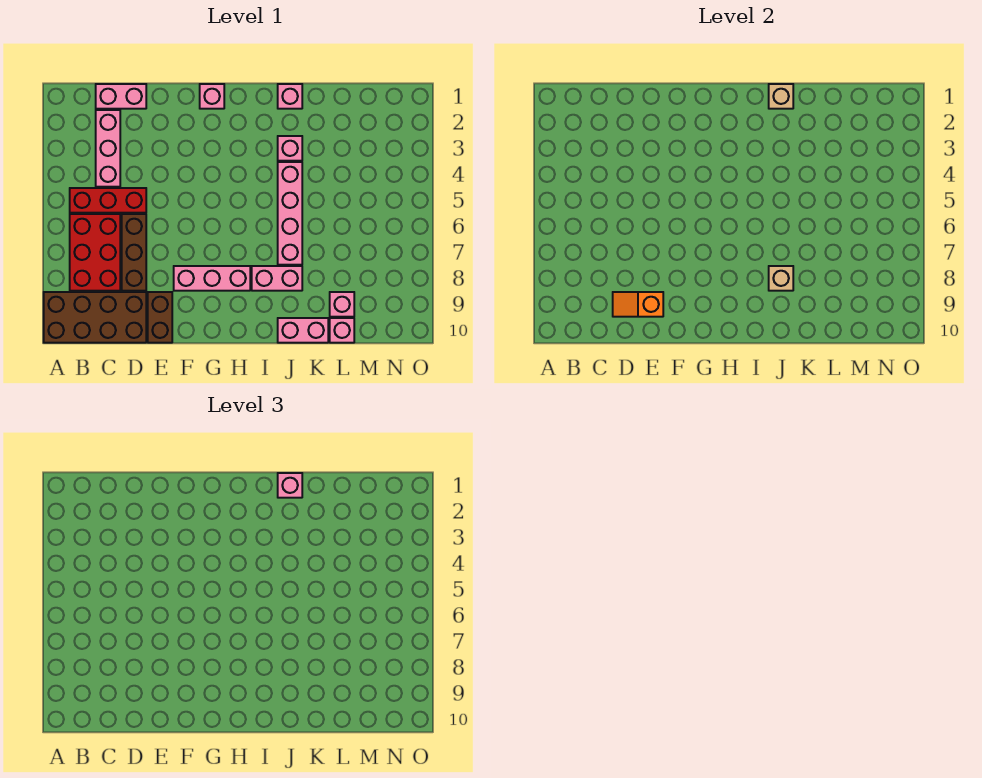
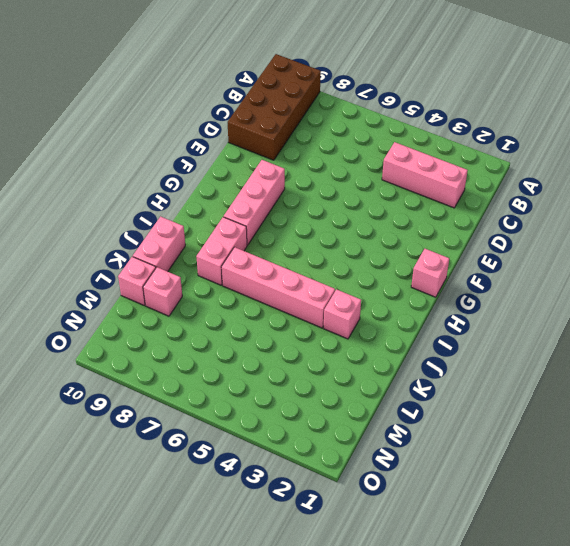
none -> red brick B5:D5 level 1
none -> red brick B6:C8 level 1
none -> pink brick C1:D1 level 1

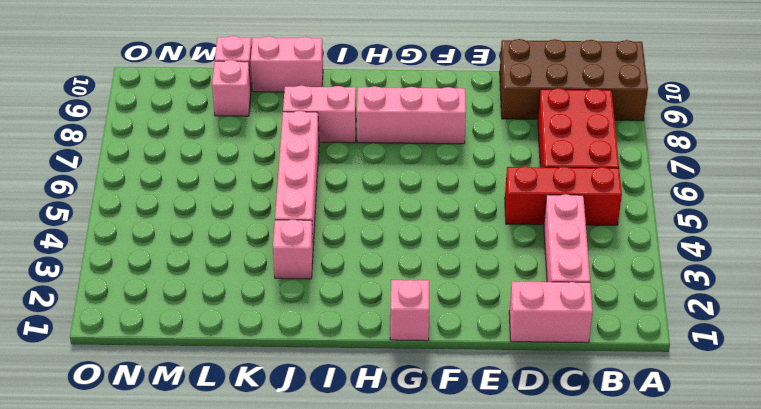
none -> brown brick D6:D8 level 1
none -> brown brick E9:E10 level 1
none -> pink brick J1 level 1

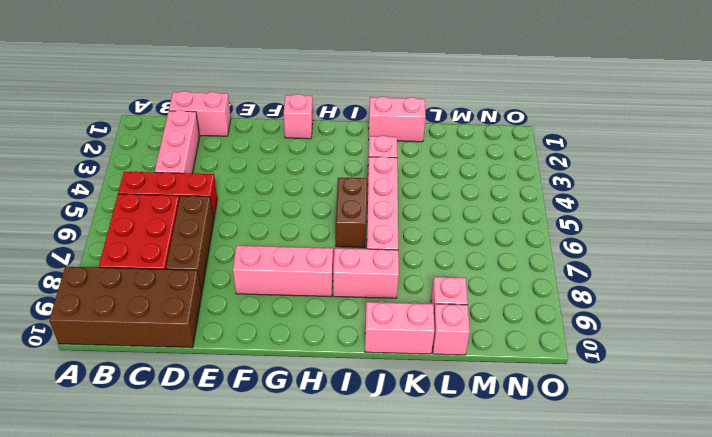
brown brick I5:I6 level 1 -> brown brick E9:E10 level 1
pink brick J1:K1 level 1 -> pink brick J1 level 1
none -> orange slope D9:E9 level 2 top E
none -> tan brick J1 level 2
none -> tan brick J8 level 2

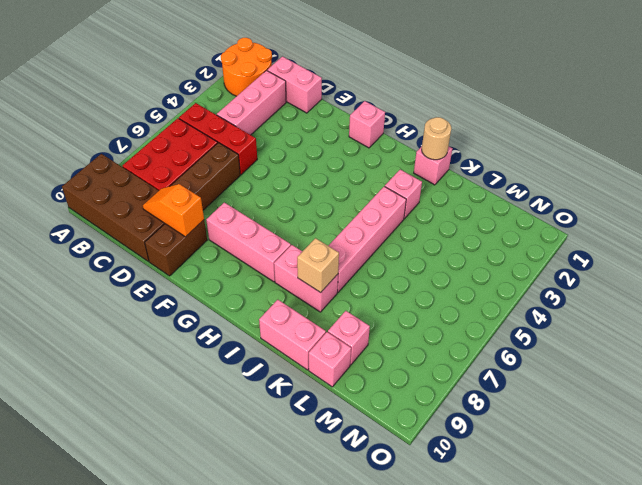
orange round brick A1:B2 level 1 -> none
tan round brick J1 level 2 -> tan brick J1 level 2
none -> pink brick J1 level 3

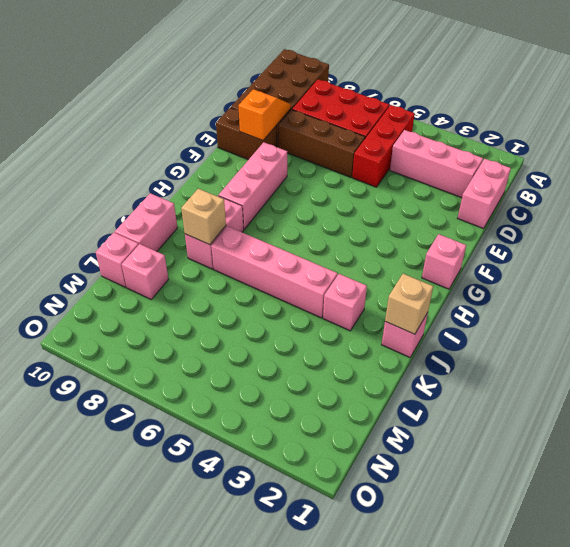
none -> pink brick J1 level 3

